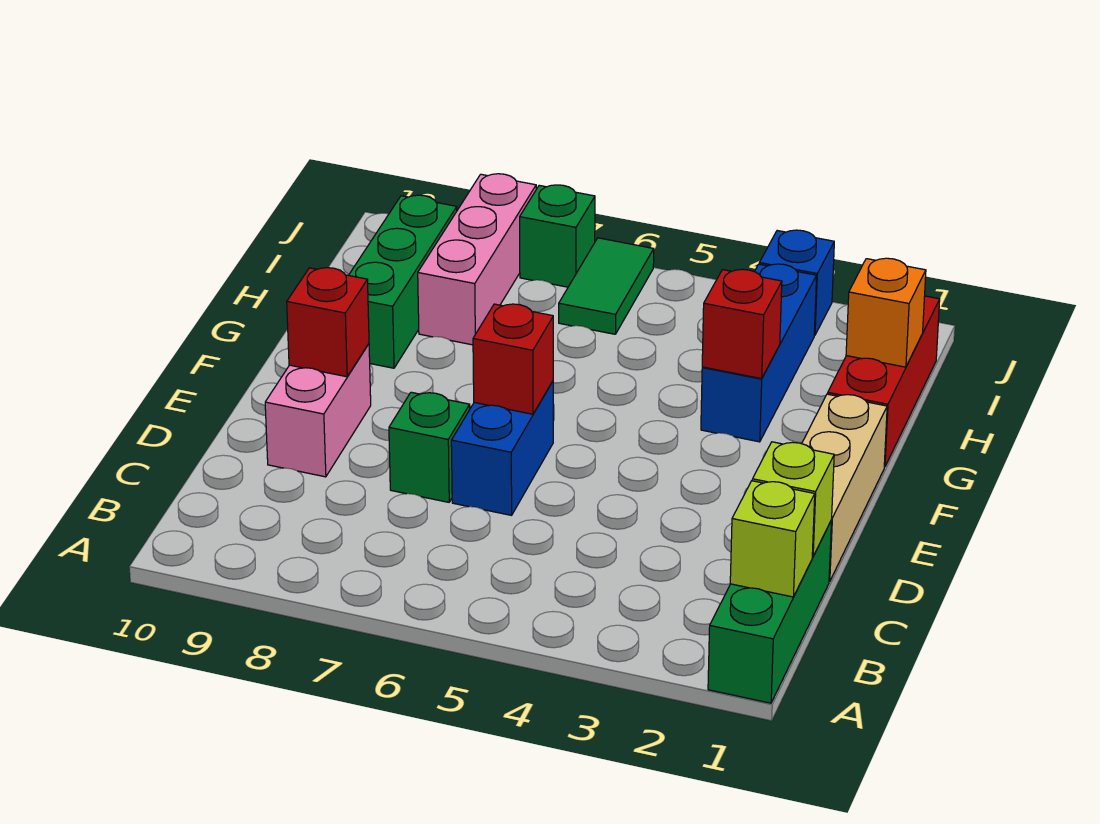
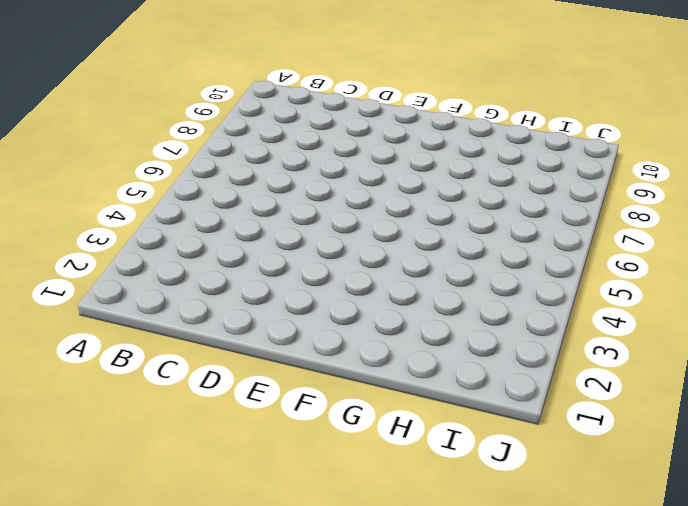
none -> green brick A1:C1 level 1
none -> tan brick D1:F1 level 1
none -> blue brick D6:E6 level 1

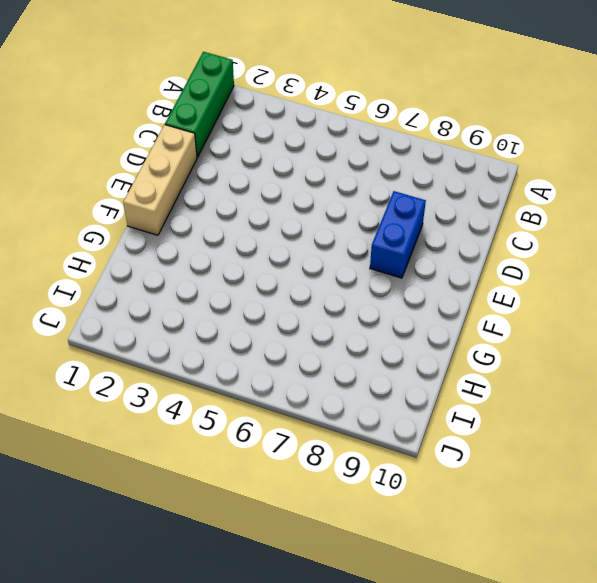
blue brick D8:E8 level 1 -> blue brick D6:E6 level 1
none -> green brick D7 level 1
none -> pink brick D9:E9 level 1
none -> red brick G1:I1 level 1

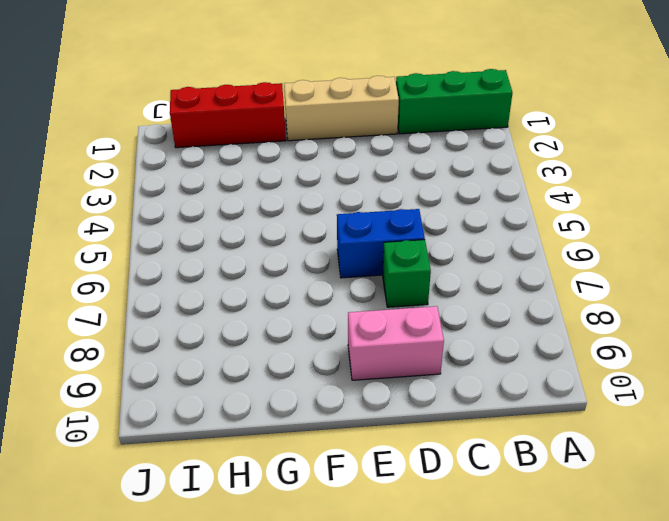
none -> blue brick G3:I3 level 1
none -> green brick G9:I9 level 1
none -> pink brick H8:J8 level 1

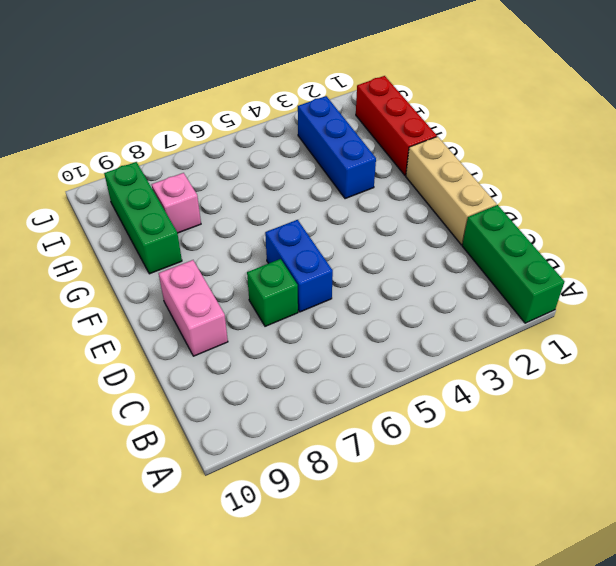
pink brick H8 level 1 -> pink brick H8:J8 level 1
none -> green tile I6:J6 level 1
none -> blue brick J3 level 1
none -> green brick J7 level 1

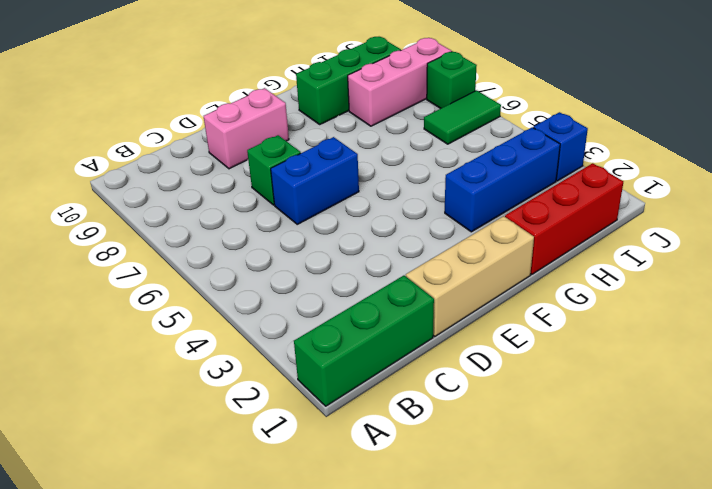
none -> lime brick B1 level 2
none -> lime brick C1 level 2
none -> red brick E6 level 2

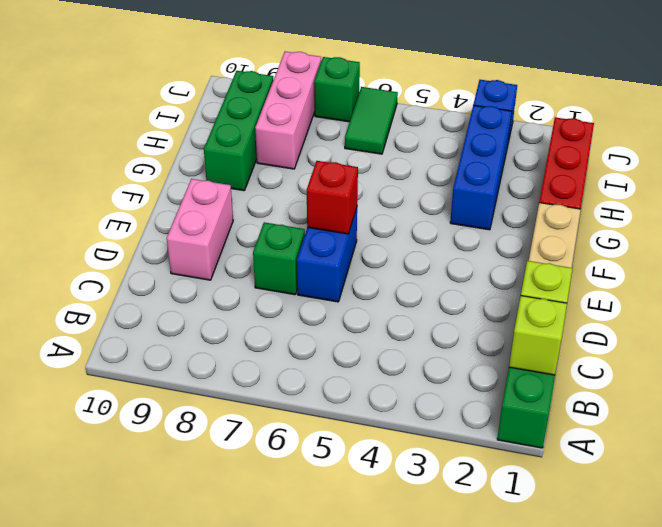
none -> red brick E9 level 2
none -> red brick G3 level 2
none -> orange brick H1 level 2

